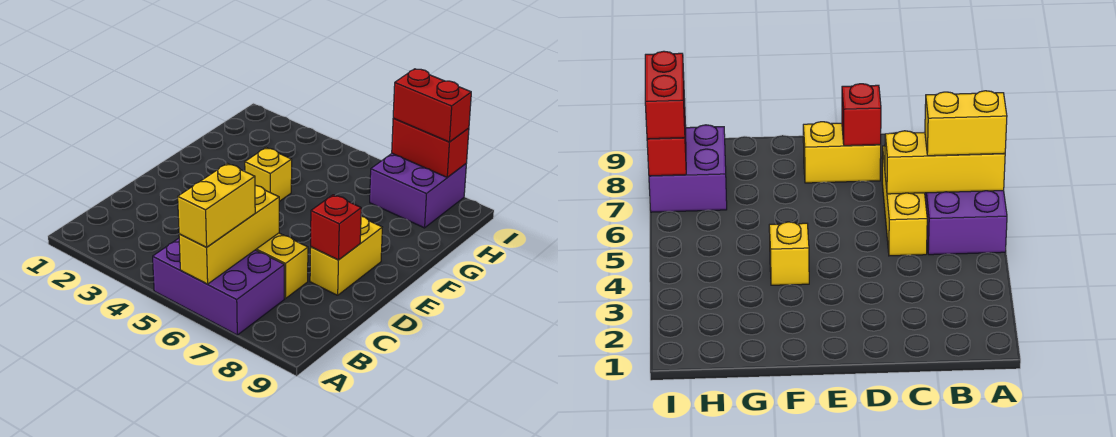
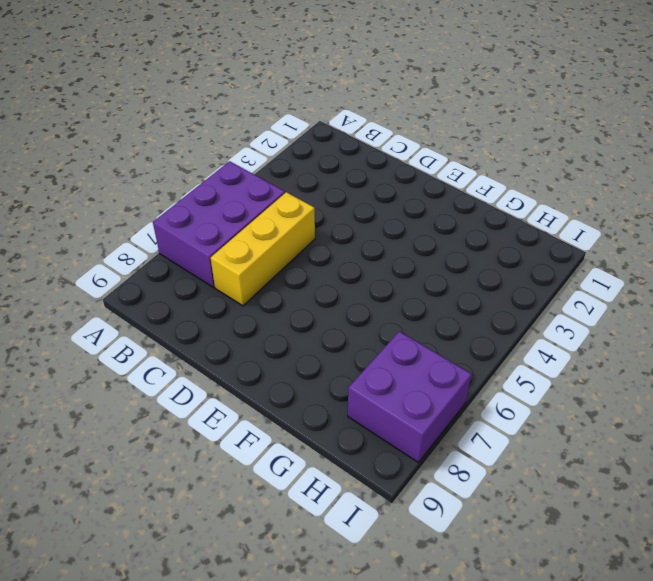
none -> yellow brick D8:E8 level 1
none -> yellow brick F4 level 1

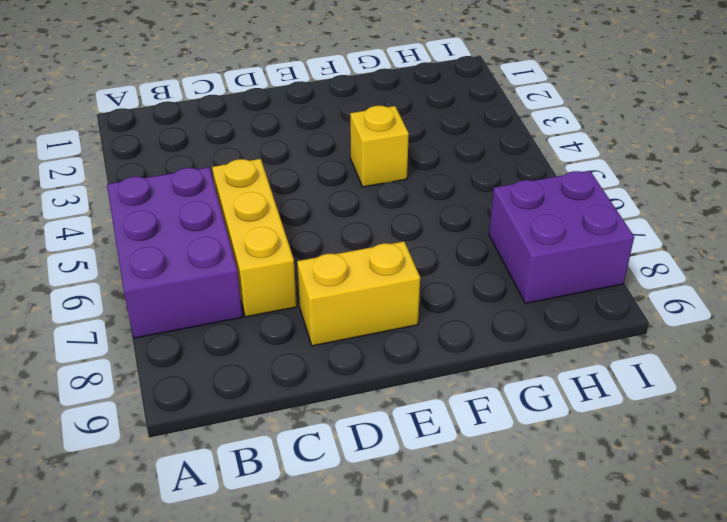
none -> yellow brick A6:C6 level 2
none -> red brick D8 level 2

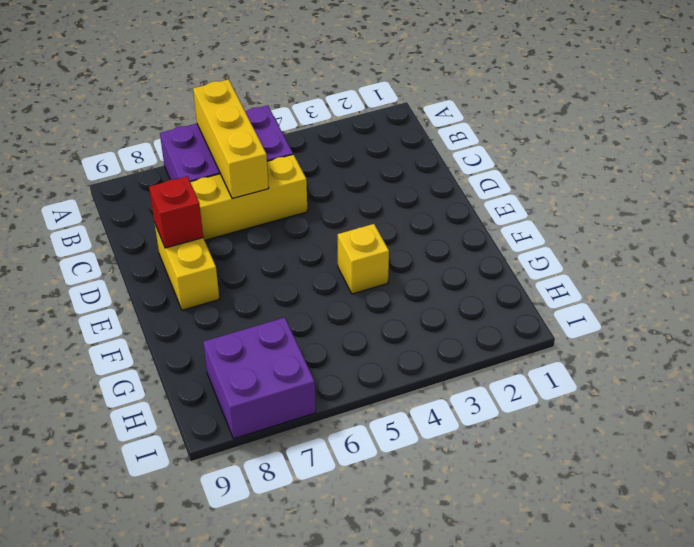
none -> red brick I7:I8 level 2
none -> yellow brick A6:B6 level 3

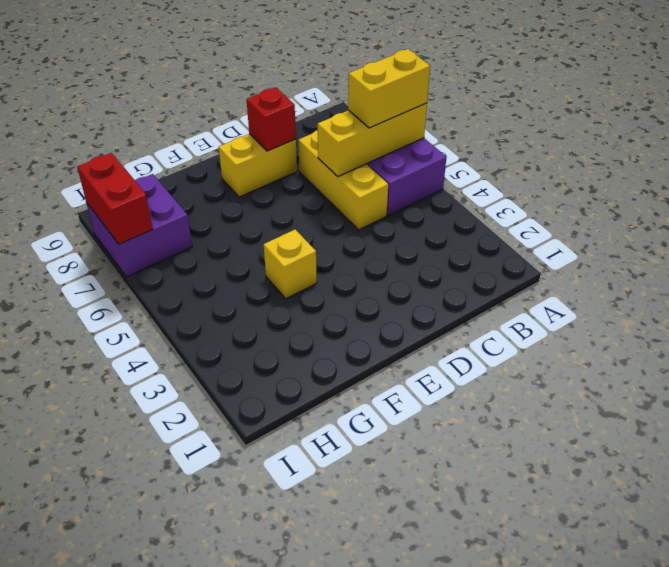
none -> red brick I7:I8 level 3

